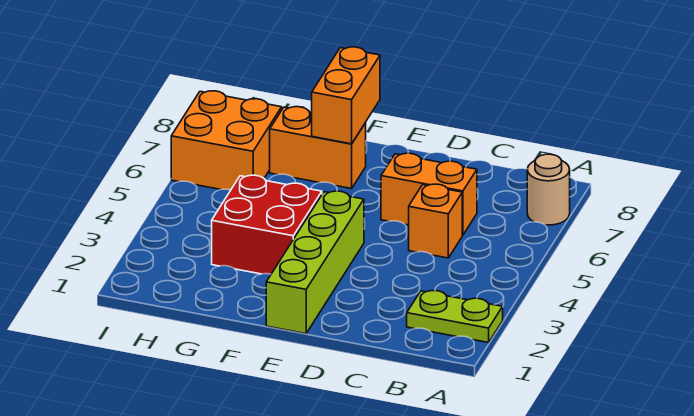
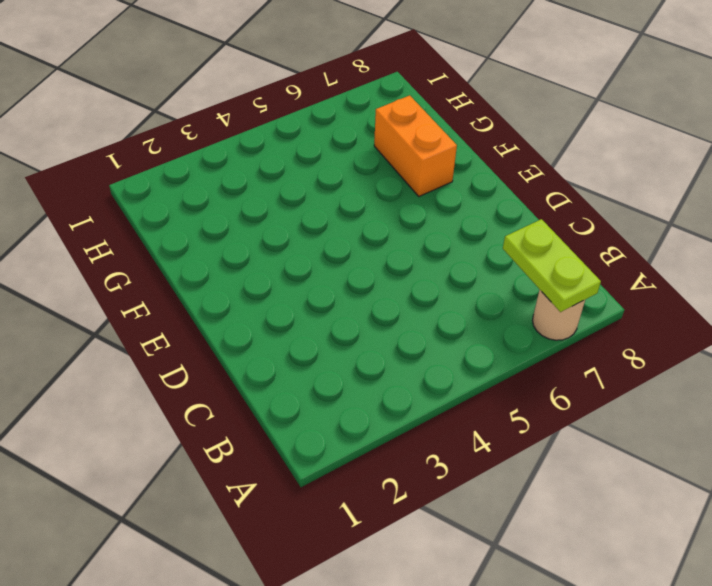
lime plate A7:B7 level 2 -> lime plate A2:B2 level 1
none -> orange brick C5 level 1
none -> orange brick C6:D6 level 1

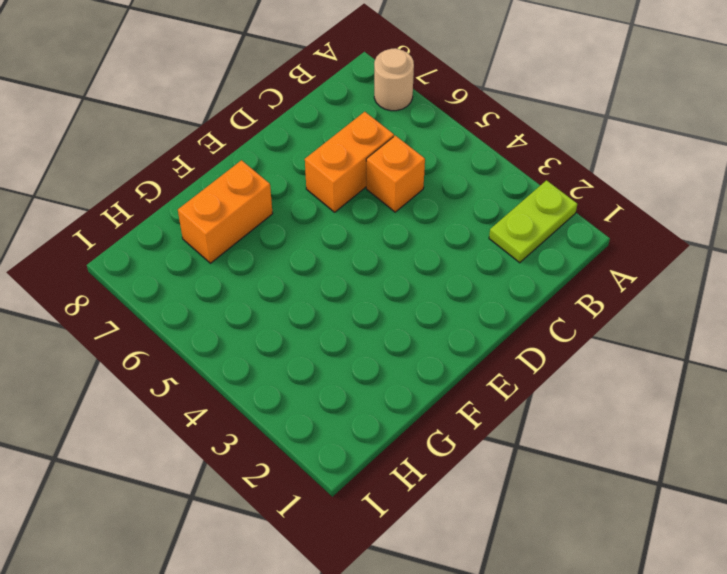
none -> lime brick E1:E4 level 1
none -> red brick F3:G4 level 1

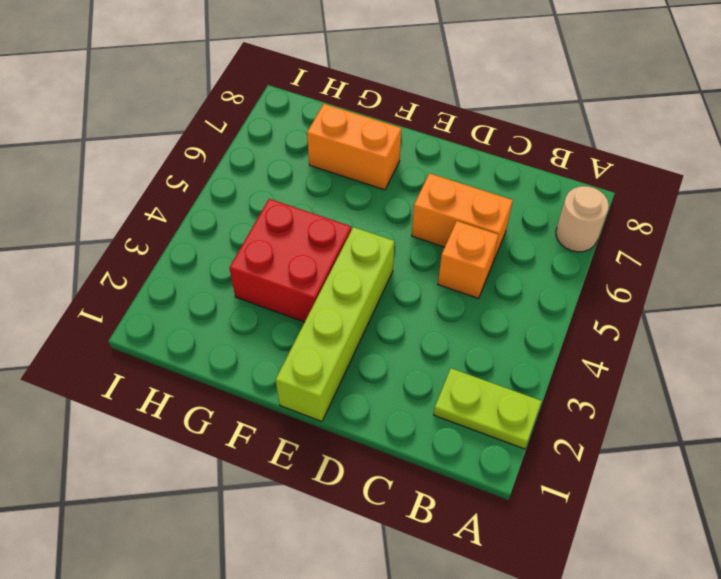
none -> orange brick H6:I7 level 1
none -> orange brick F7:F8 level 2

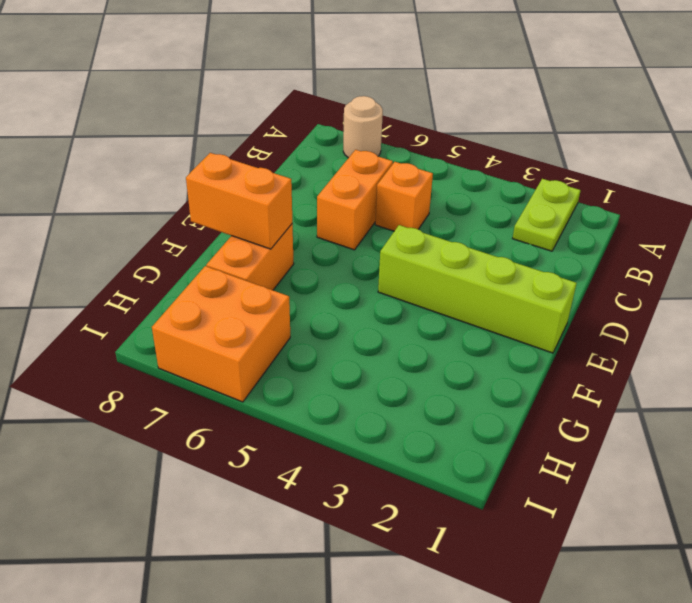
none -> red brick F3:G4 level 1

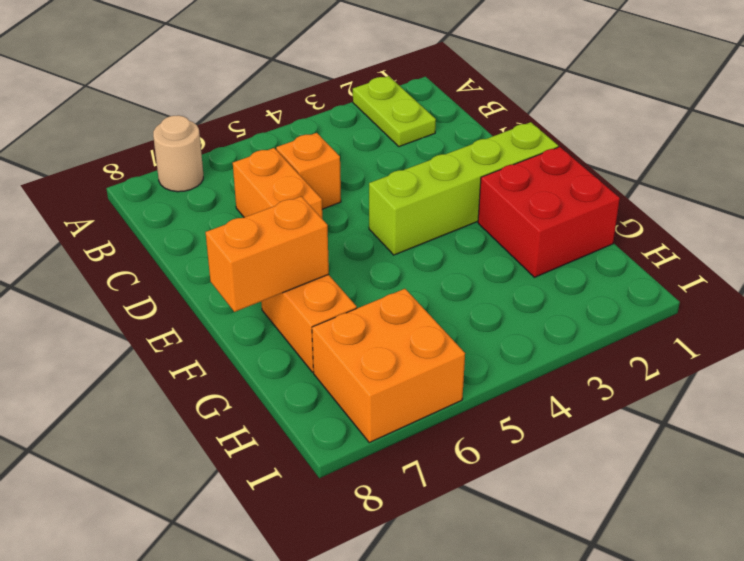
red brick F1:G2 level 1 -> red brick F3:G4 level 1

